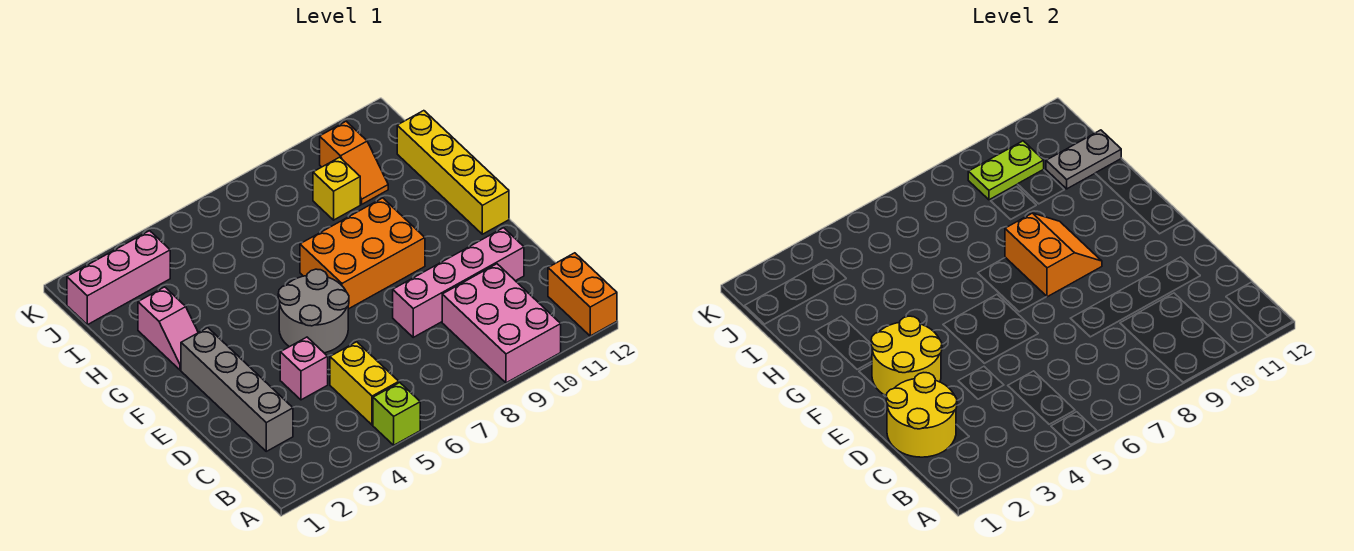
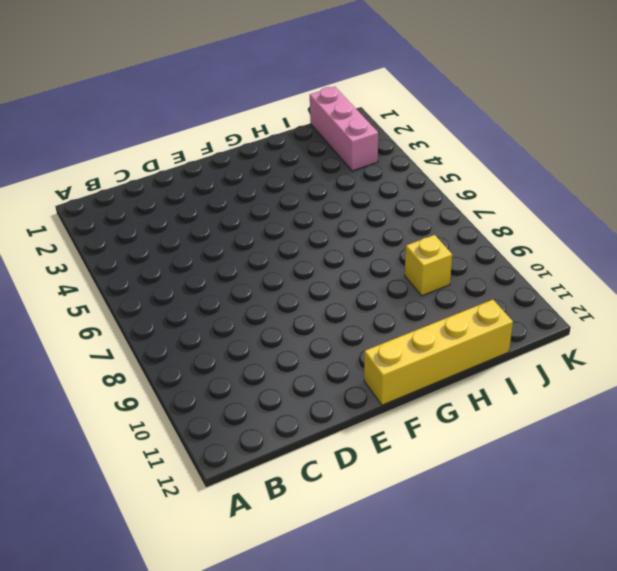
none -> lime brick A5 level 1
none -> pink brick A9:C10 level 1
none -> orange brick A12:B12 level 1

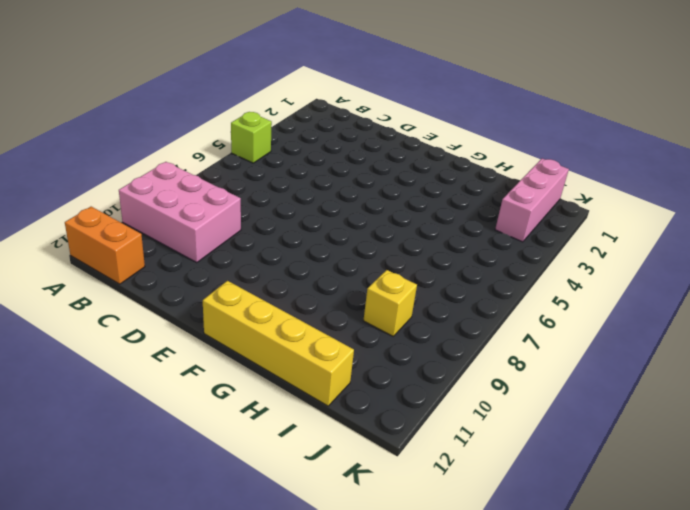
none -> yellow brick B5:C5 level 1
none -> grey brick C2:F2 level 1
none -> pink brick D4 level 1

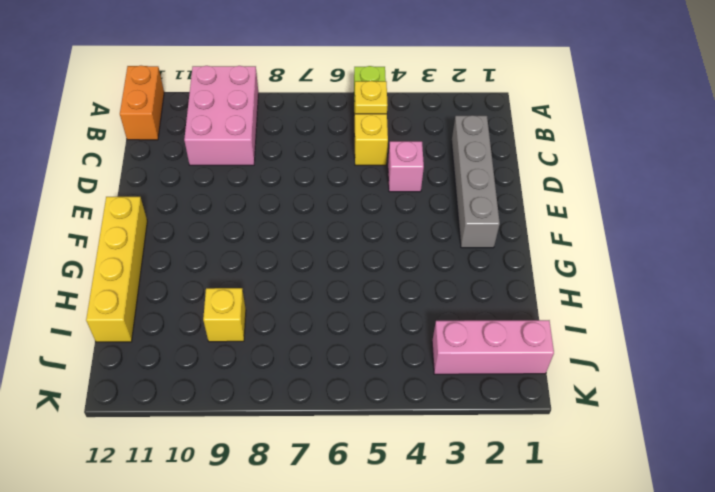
yellow plate B5 level 2 -> none
none -> pink brick D8:D11 level 1
none -> grey round brick E5:F6 level 1
none -> orange brick F7:G9 level 1

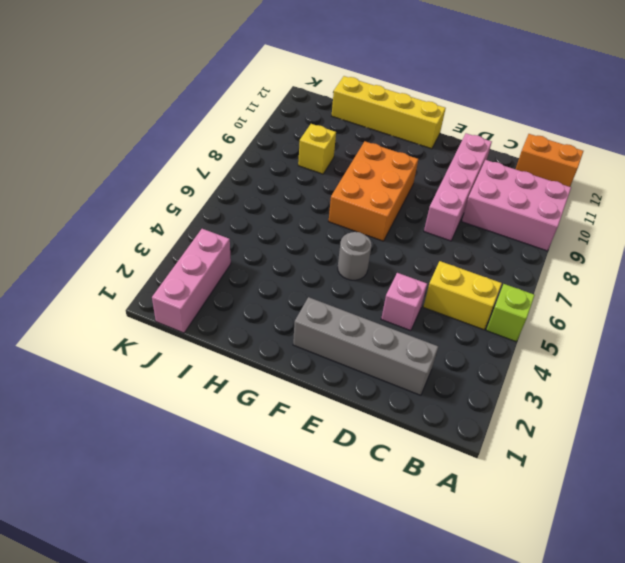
grey round brick F5 level 1 -> grey round brick E5:F6 level 1
none -> pink slope G2:H2 level 1 top H
none -> orange slope I10:J10 level 1 top J
none -> yellow round brick C1:D2 level 2

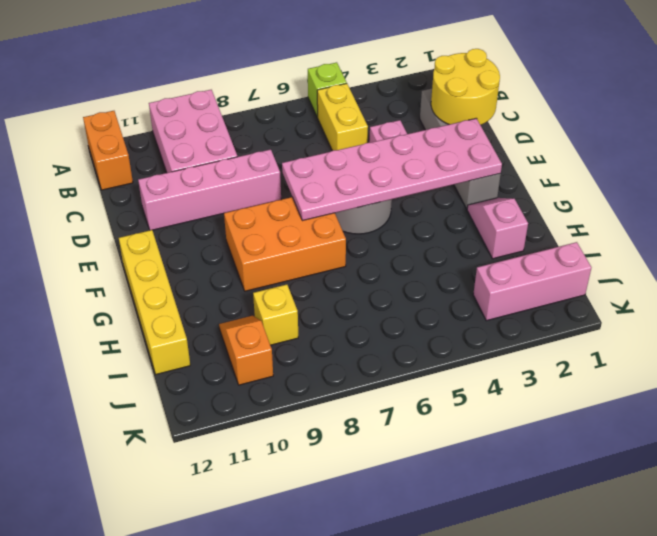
pink plate E2:F7 level 2 -> yellow round brick E2:F3 level 2
none -> orange slope F8:G9 level 2 top 8
none -> grey plate I11:I12 level 2
none -> lime plate J9:J10 level 2

